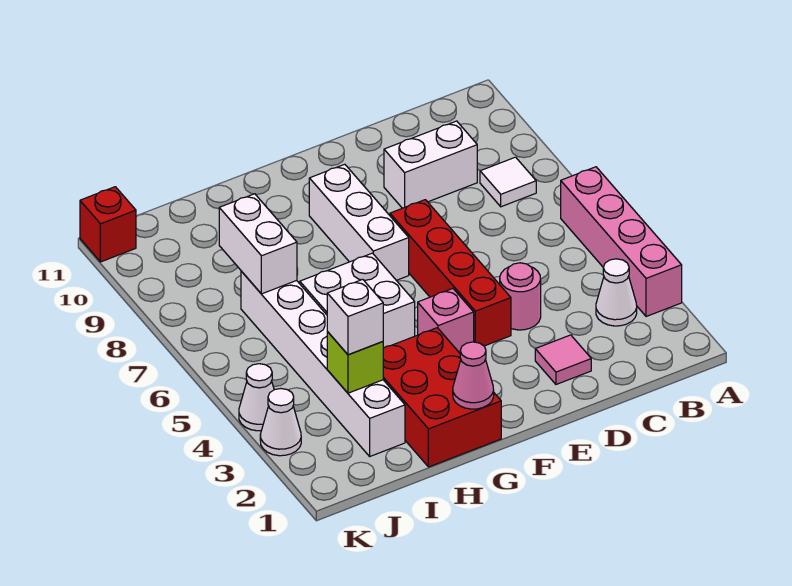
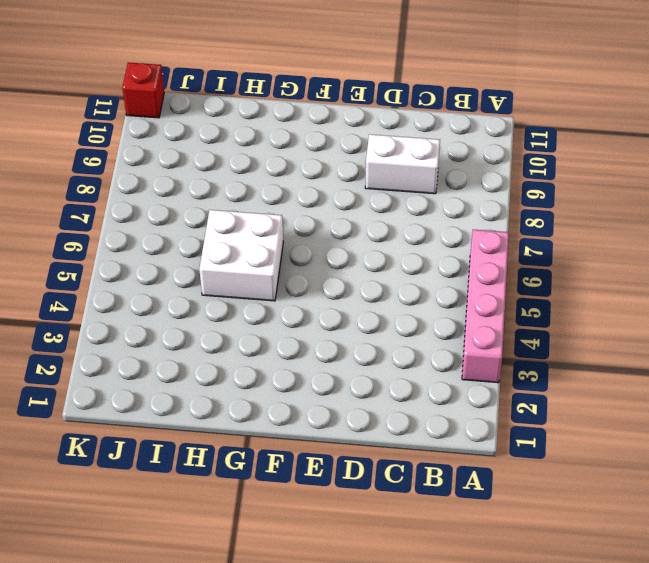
none -> white cone B3 level 1
none -> white tile B8 level 1
none -> pink tile D2 level 1

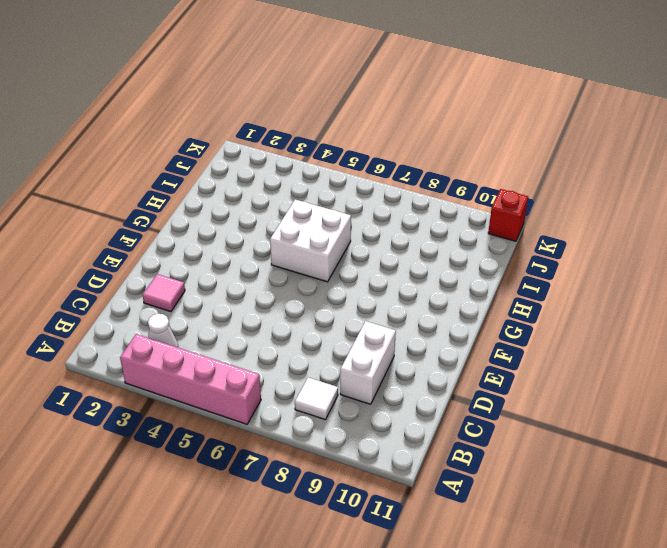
none -> pink round brick D4 level 1
none -> red brick E4:E7 level 1
none -> pink brick F4 level 1

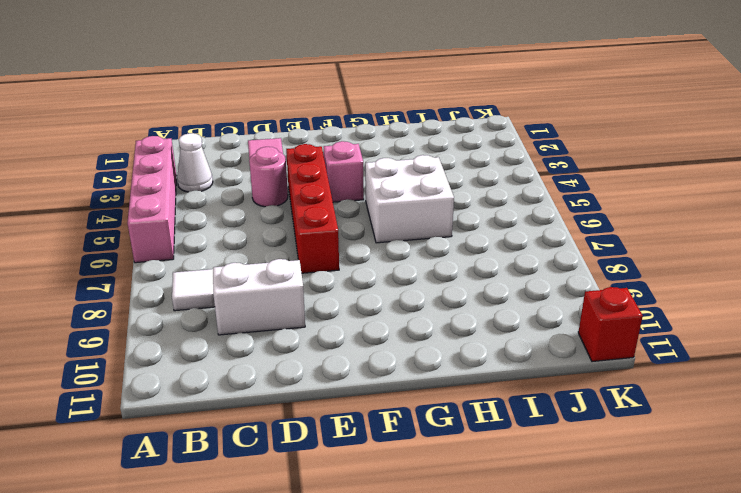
none -> white brick F7:F9 level 1
none -> red brick G1:H3 level 1
none -> white brick I2:I7 level 1

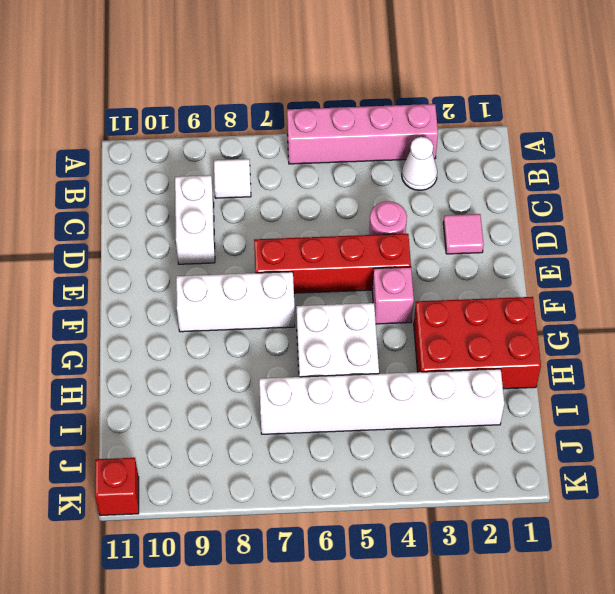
none -> white cone K3 level 1
none -> white cone K4 level 1
none -> pink cone G1 level 2

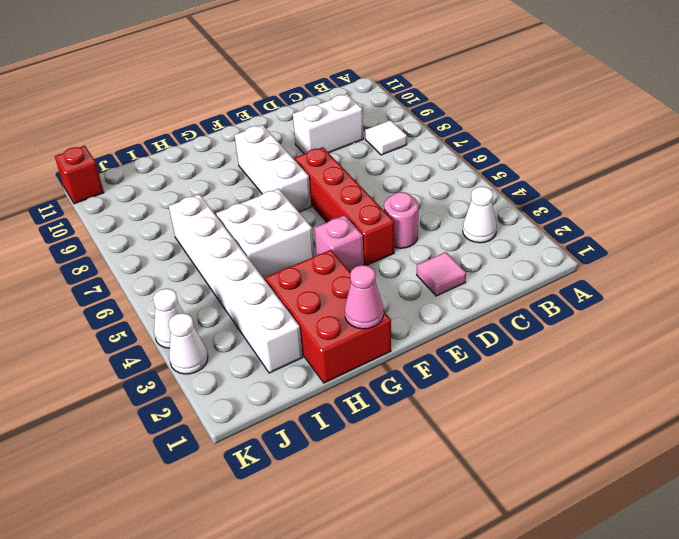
none -> pink brick A3:A6 level 1
none -> lime brick I3 level 2
none -> white brick I7:I8 level 2

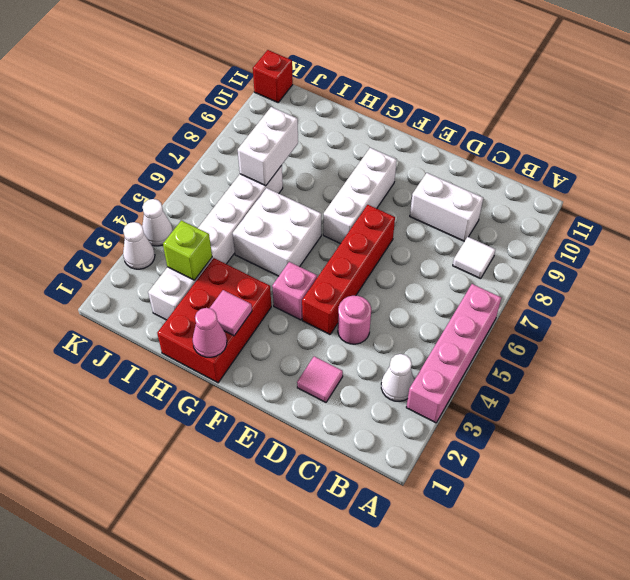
pink tile G2 level 2 -> none
none -> white brick I3 level 3

